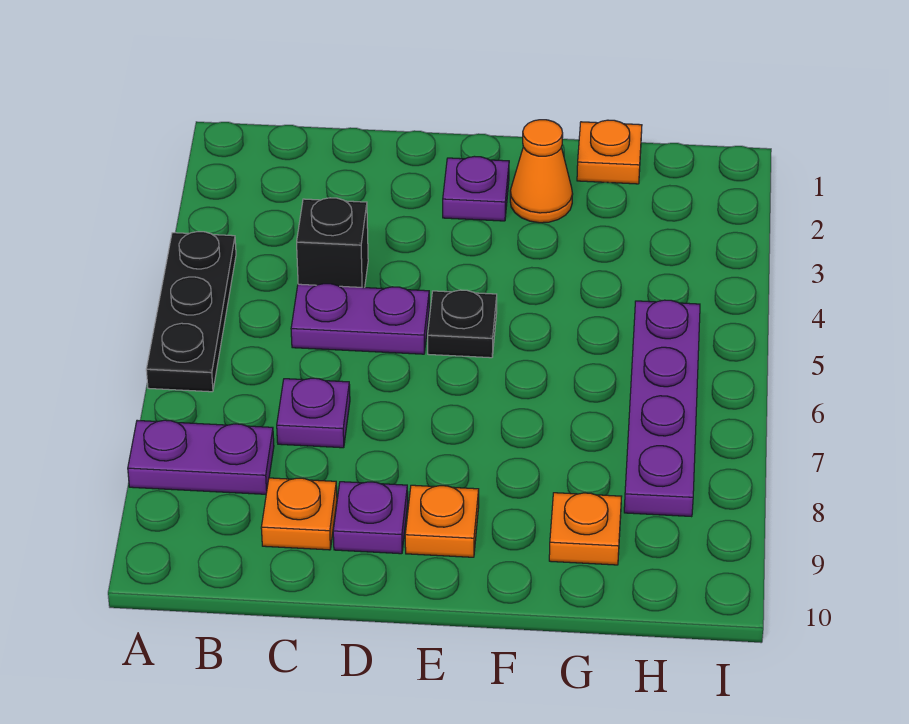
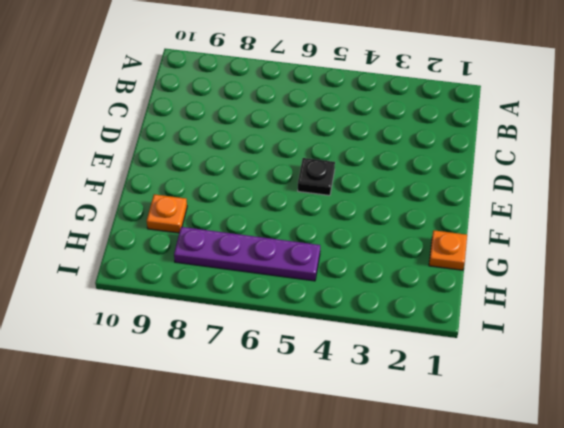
none -> black plate A4:A6 level 1
none -> purple plate A8:B8 level 1
none -> black brick C4 level 1

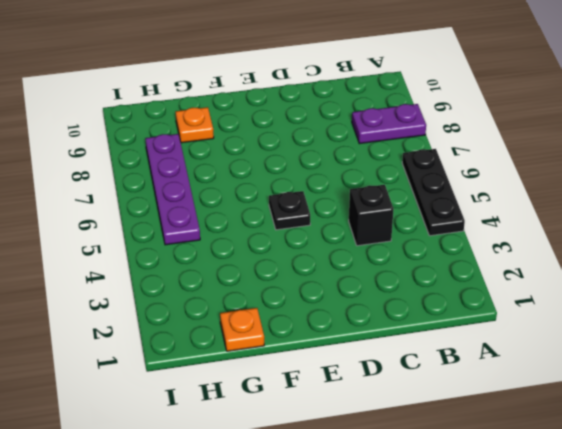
none -> purple plate C5:D5 level 1
none -> purple plate C7 level 1
none -> orange plate C9 level 1

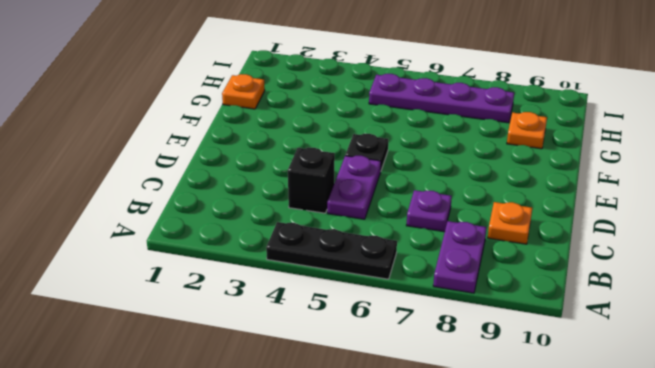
none -> purple plate D9 level 1
none -> purple plate E2 level 1
none -> orange plate E9 level 1

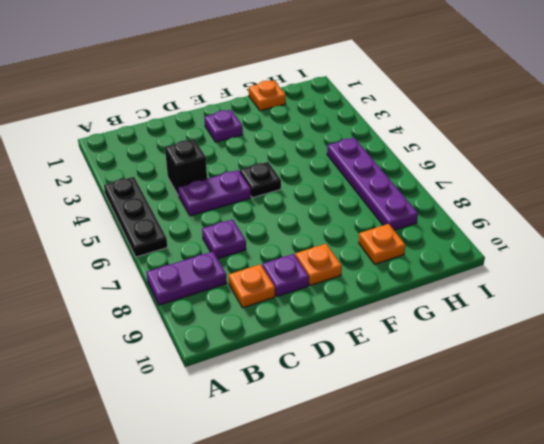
none -> orange cone F2 level 1

